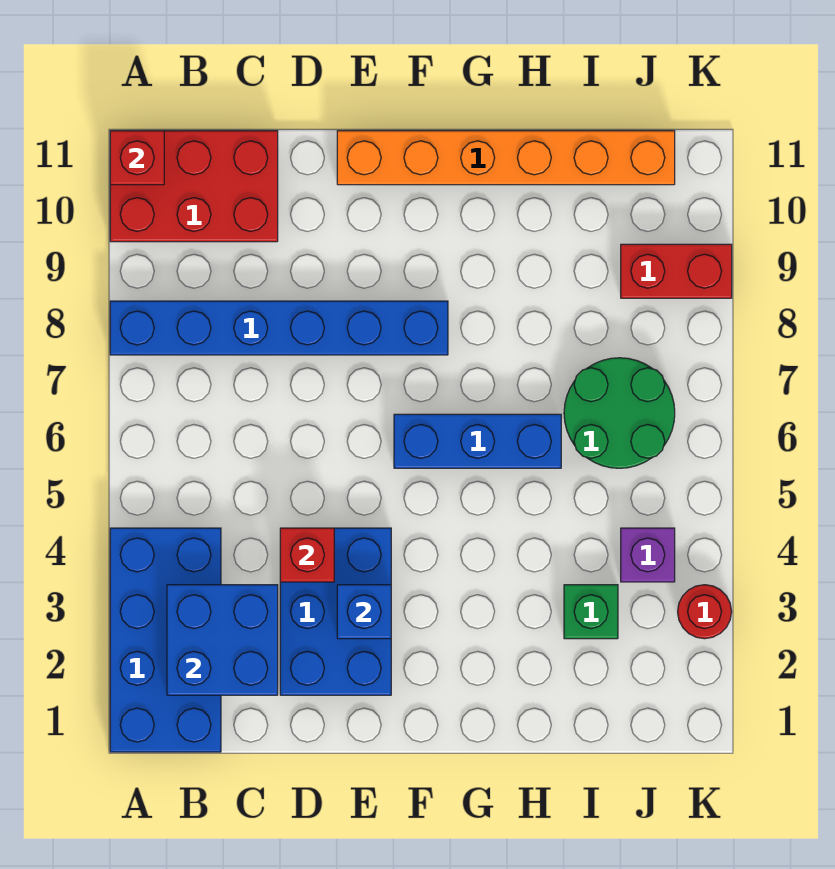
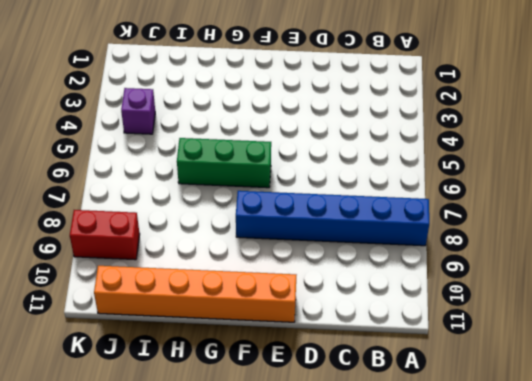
green brick F6:H6 level 1 -> blue brick F6:H6 level 1
none -> blue brick A1:B4 level 1
none -> red brick A10:C11 level 1
none -> blue brick D2:E4 level 1

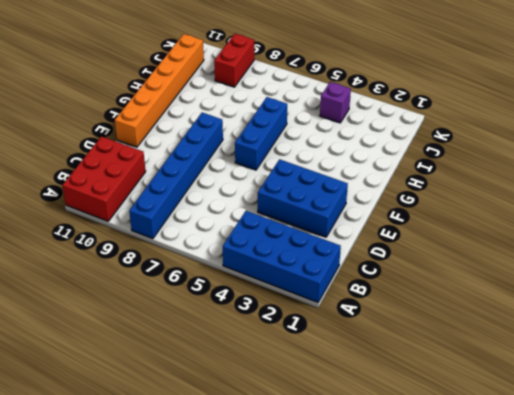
none -> green brick I3 level 1
none -> green round brick I6:J7 level 1
none -> red round brick K3 level 1

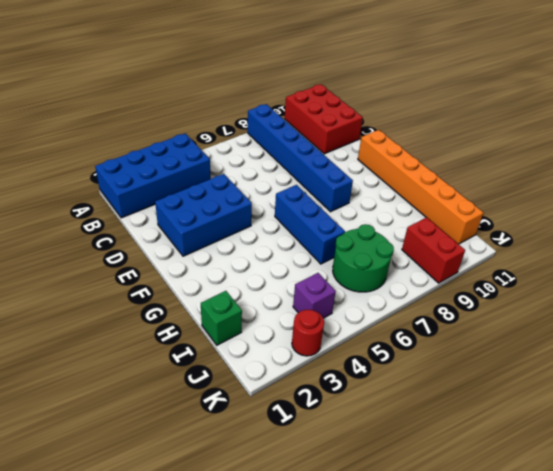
green brick I1 level 1 -> green brick I3 level 1
none -> red brick A11 level 2
none -> blue brick B2:C3 level 2
none -> red brick D4 level 2

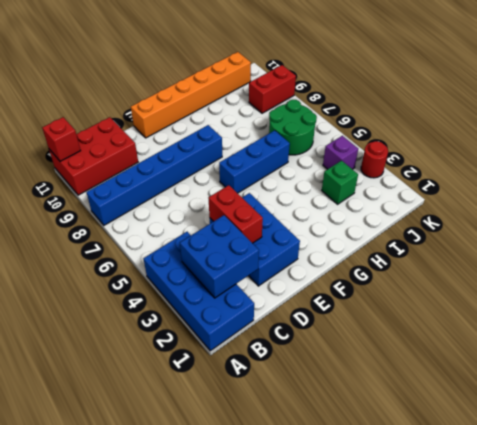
red brick D3:D4 level 2 -> red brick D4 level 2
none -> blue brick E3 level 2

